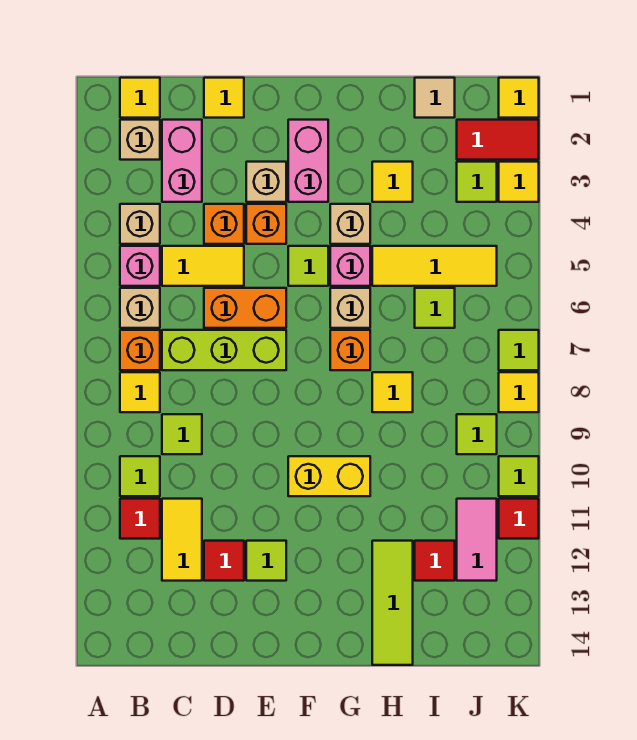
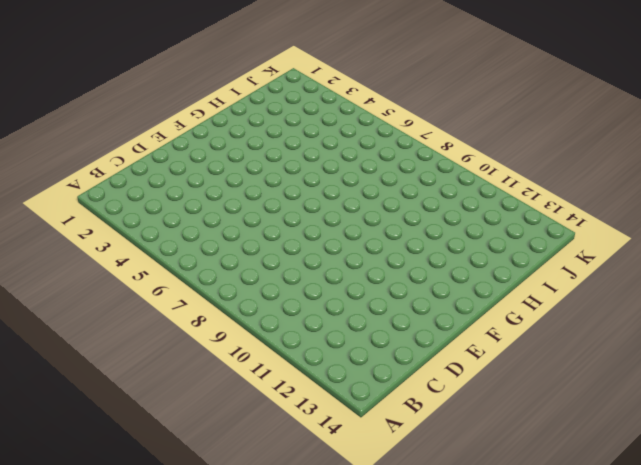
none -> yellow tile B1 level 1
none -> tan brick B2 level 1
none -> tan brick B4 level 1
none -> pink brick B5 level 1

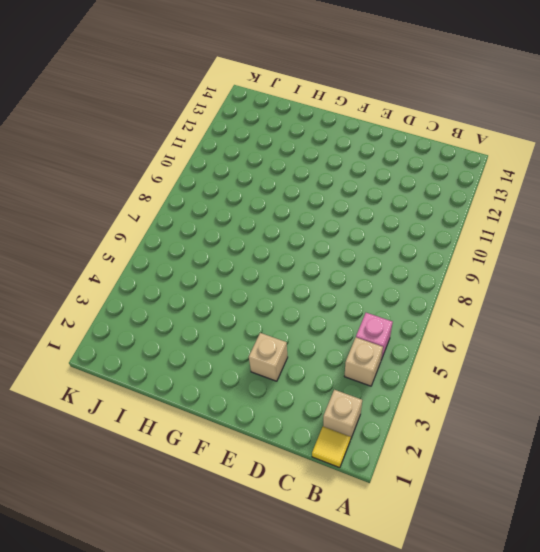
none -> tan brick B6 level 1
none -> orange brick B7 level 1
none -> yellow tile B8 level 1
none -> lime tile B10 level 1

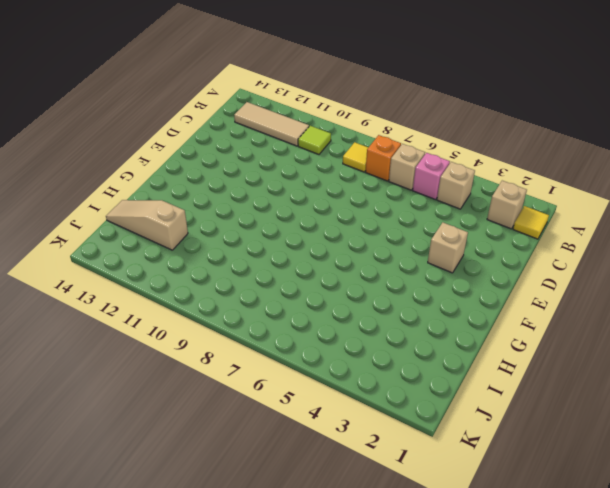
tan tile B11:B13 level 1 -> red tile B11 level 1
tan slope I12:I14 level 1 top 12 -> red tile I12 level 1
none -> pink brick C2:C3 level 1
none -> yellow tile C5:D5 level 1
none -> lime brick C7:E7 level 1
none -> lime tile C9 level 1

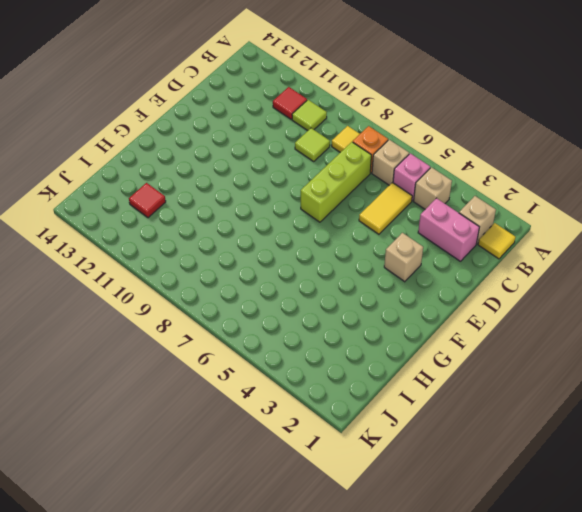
none -> yellow tile C11:C12 level 1
none -> yellow tile D1 level 1
none -> orange brick D4 level 1
none -> orange brick D6:E6 level 1

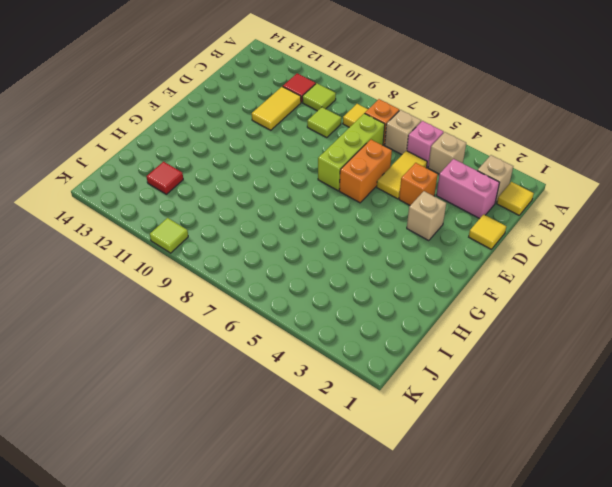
yellow tile C11:D11 level 1 -> yellow tile C11:C12 level 1
none -> red tile D12 level 1
none -> orange brick E4 level 1
none -> lime tile E12 level 1
none -> pink brick F2:F3 level 1

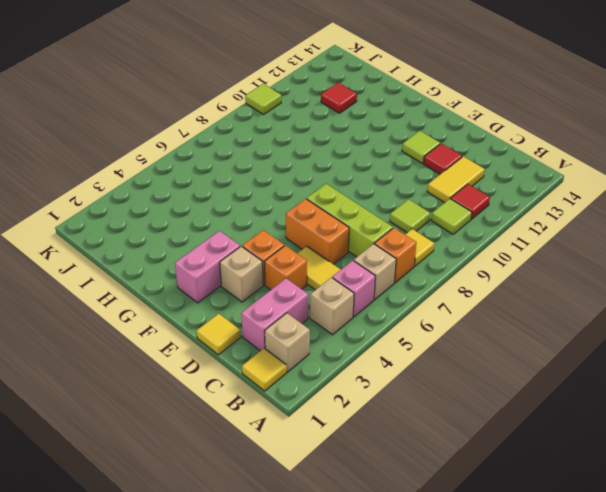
none -> lime tile F5 level 1
none -> yellow brick F10:G10 level 1
none -> tan brick G4 level 1
none -> pink brick G5 level 1

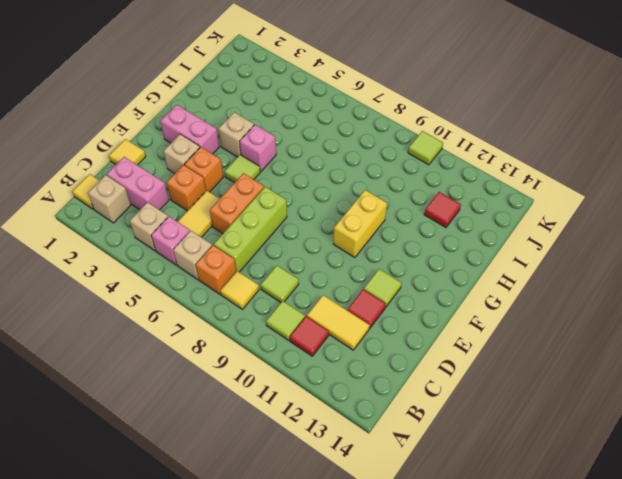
none -> tan brick G6 level 1
none -> orange brick G7 level 1
none -> yellow tile H3 level 1
none -> yellow tile H5:J5 level 1

